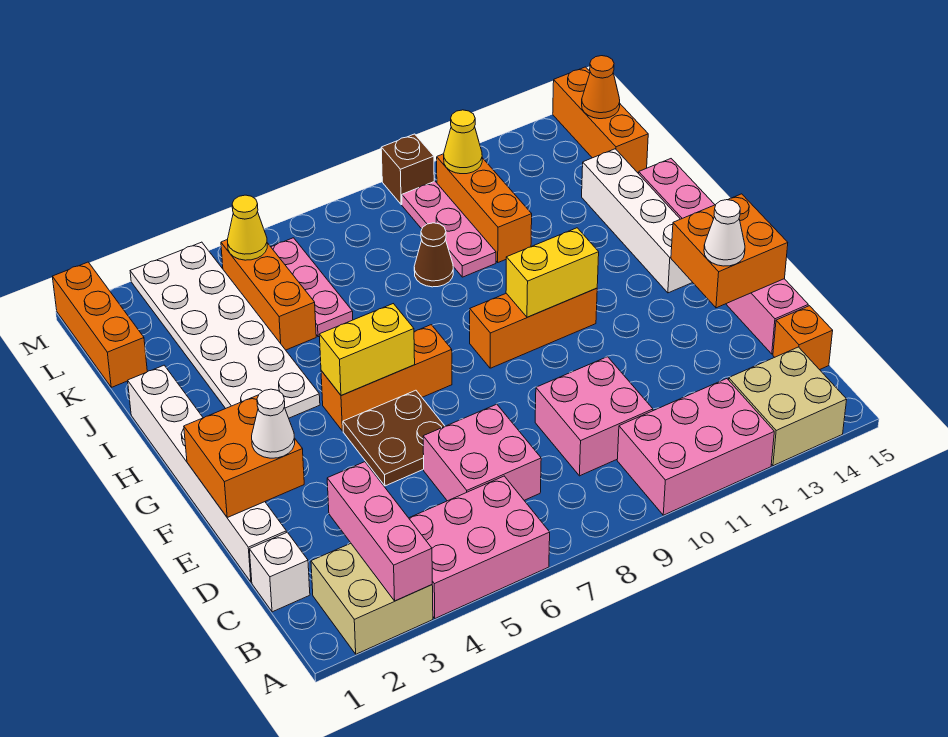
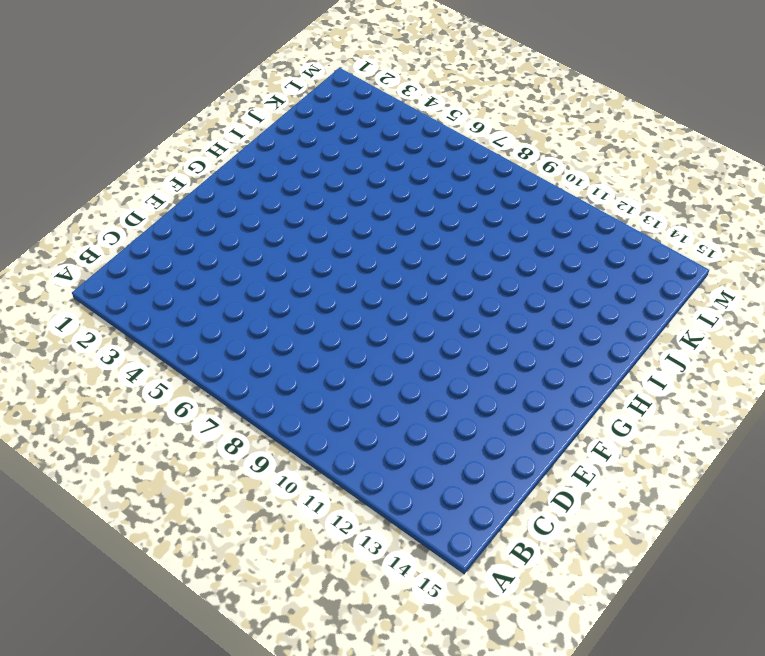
none -> tan brick A2:B3 level 1
none -> pink brick A4:B6 level 1
none -> pink brick A10:B12 level 1
none -> tan brick A13:B14 level 1

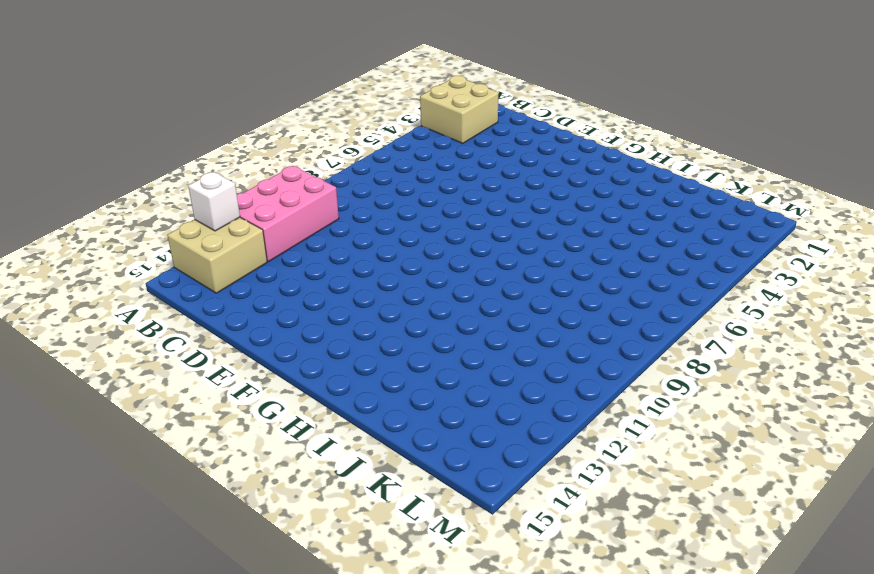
white brick A13 level 2 -> white brick C1 level 1
none -> pink brick A4:B6 level 1
none -> pink brick C6:D7 level 1
none -> pink brick C9:D10 level 1
none -> orange brick C15 level 1

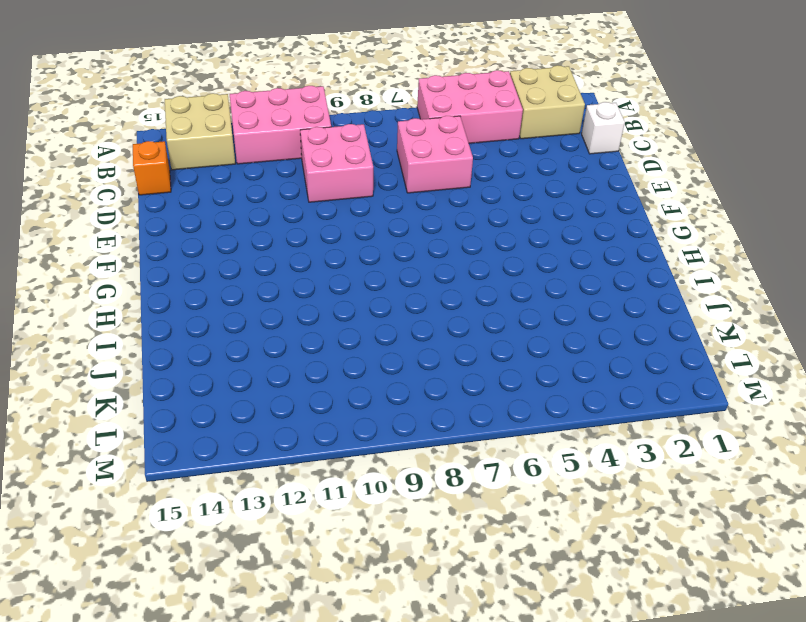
none -> white brick D1:I1 level 1
none -> pink brick D15:I15 level 1
none -> brown plate E5:F6 level 1
none -> orange brick G5:G7 level 1

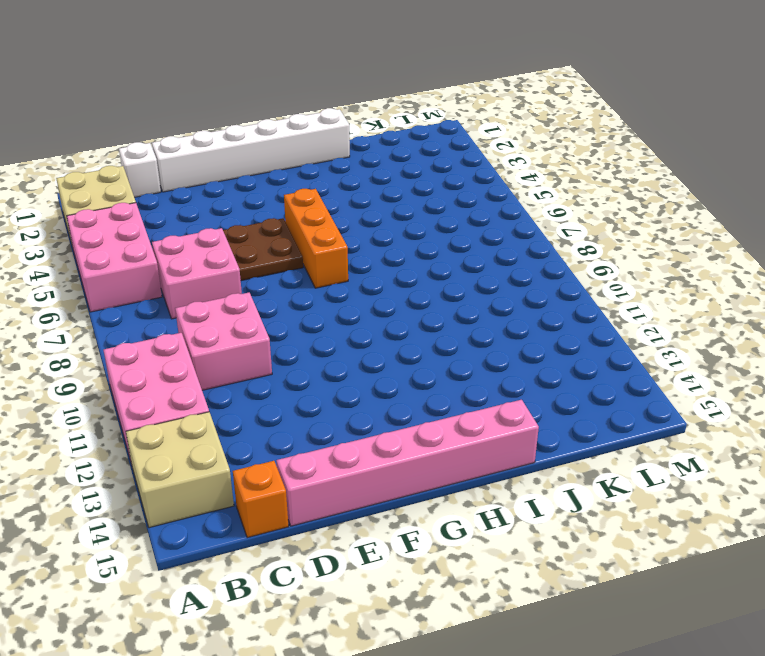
none -> orange brick G9:G11 level 1
none -> white brick G14:J14 level 1
none -> white plate H3:M4 level 1
none -> orange brick J5:L5 level 1

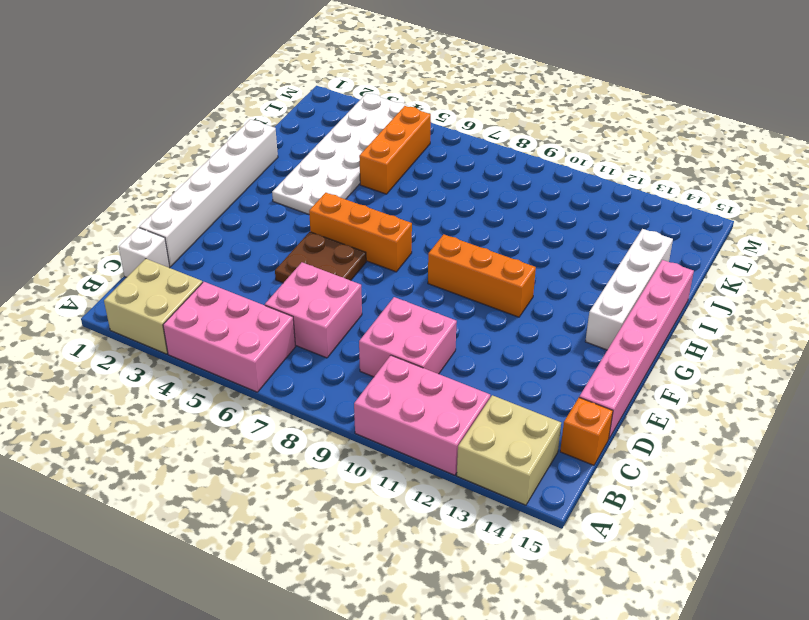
none -> pink plate J6:L6 level 1
none -> brown cone J9 level 1
none -> pink plate J10:L10 level 1
none -> orange brick J11:L11 level 1

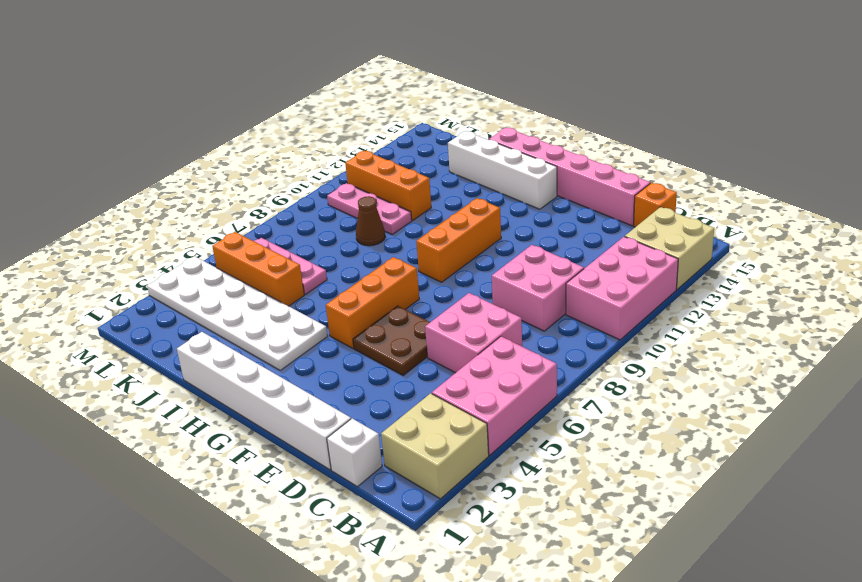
none -> orange brick K1:M1 level 1
none -> orange brick K15:M15 level 1
none -> brown brick M10 level 1
none -> pink brick A3:C3 level 2

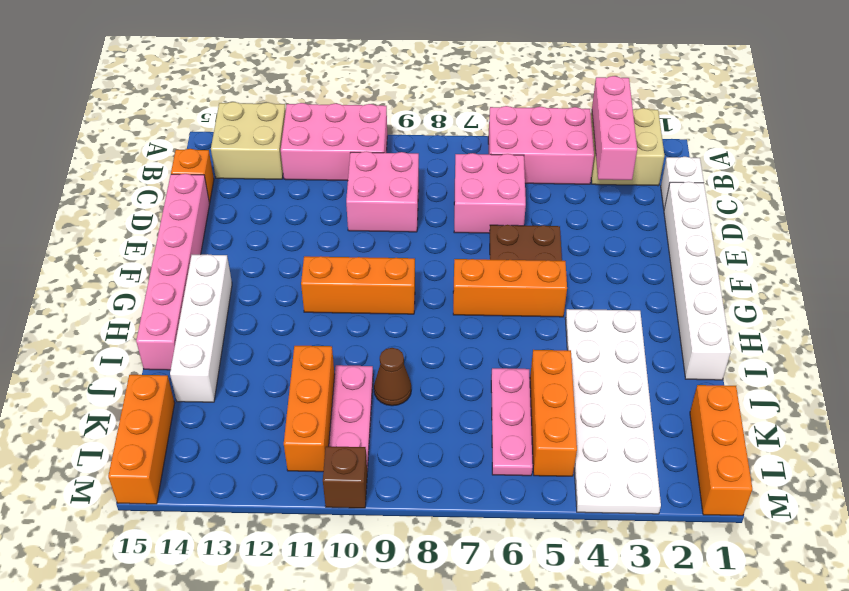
none -> orange brick E1:F2 level 2
none -> orange brick E14:F15 level 2
none -> yellow brick G5:G6 level 2
none -> yellow brick G10:G11 level 2

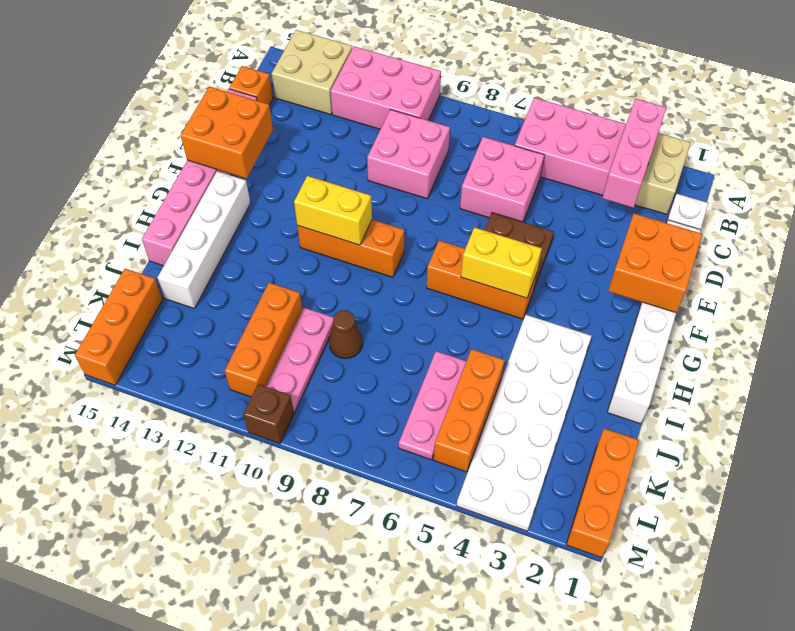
none -> yellow cone L5 level 2
none -> yellow cone L11 level 2
none -> orange cone L15 level 2
none -> white cone E2 level 3

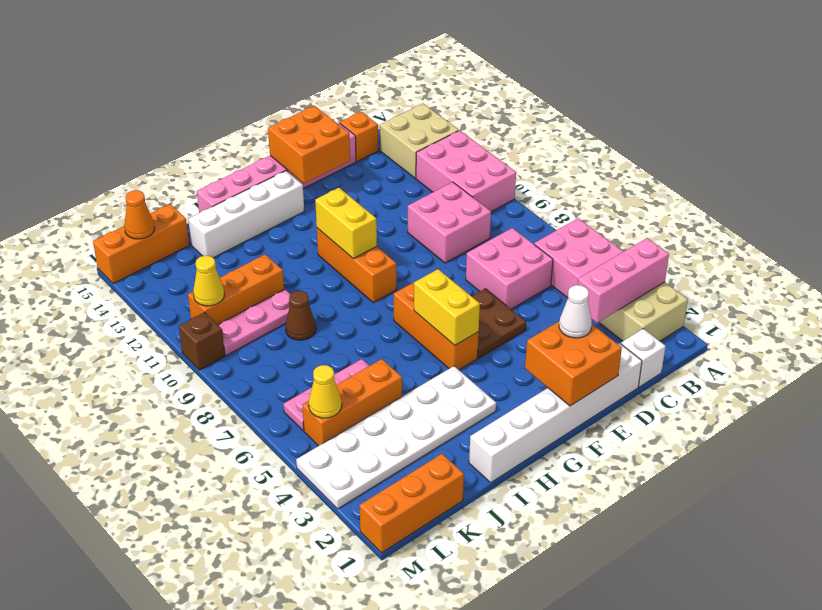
none -> white cone E14 level 3

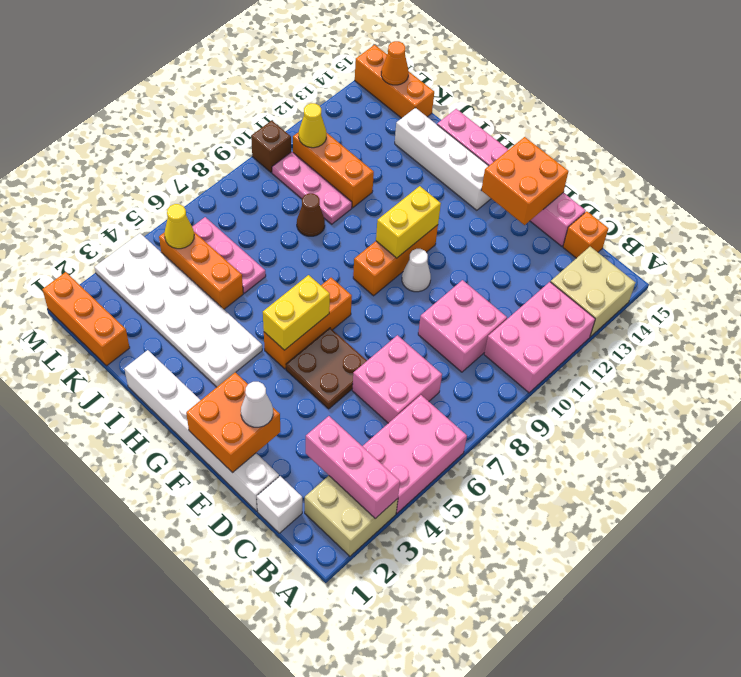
white cone F10 level 1 -> white cone E14 level 3

